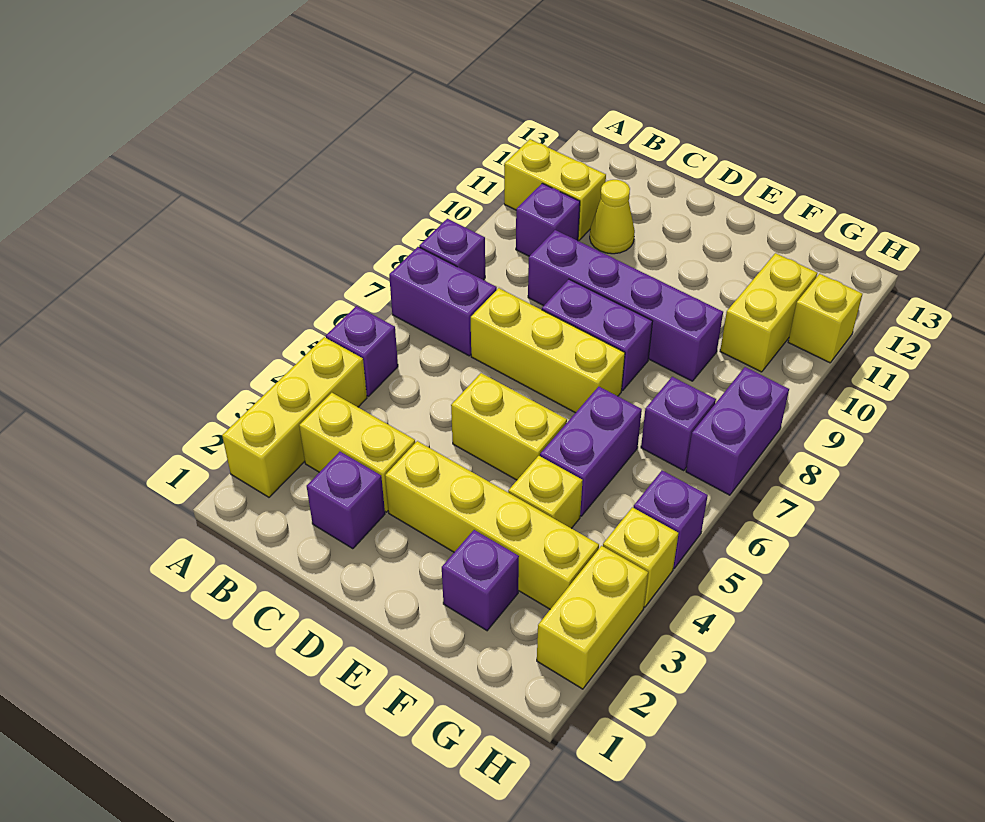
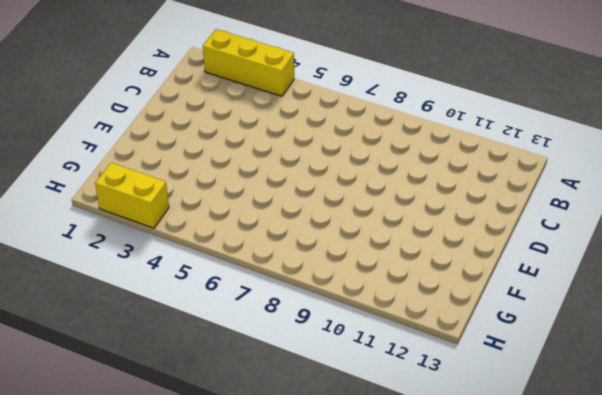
none -> purple brick A5 level 1
none -> purple brick A7:B7 level 1
none -> purple brick A8 level 1

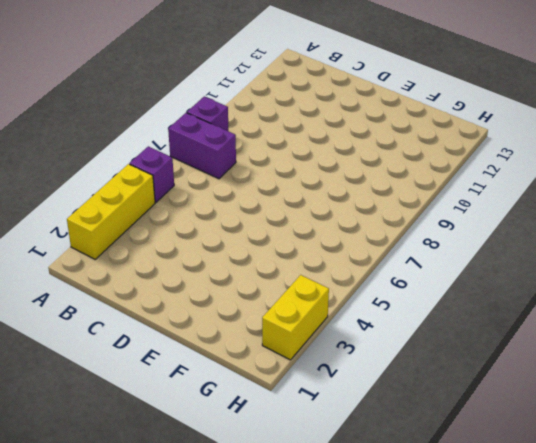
none -> yellow brick A11:B11 level 1
none -> yellow brick B3:C3 level 1
none -> purple brick B10 level 1

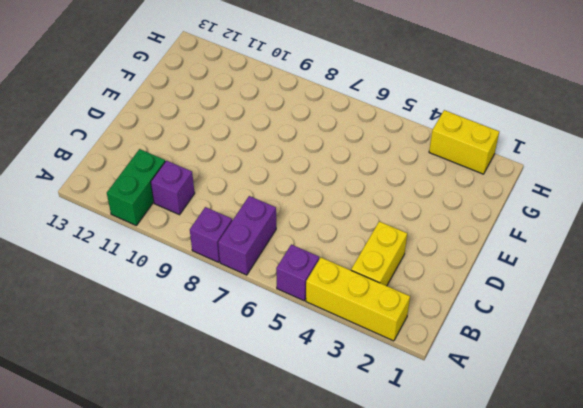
green brick A11:B11 level 1 -> yellow brick A11:B11 level 1
none -> purple brick C2 level 1
none -> yellow brick C7:E7 level 1
none -> purple brick C9:F9 level 1

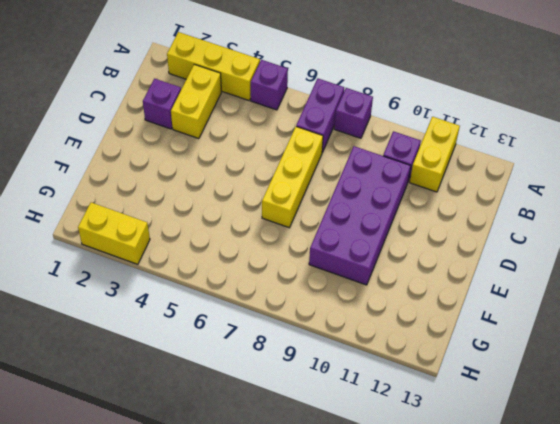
purple brick C9:F10 level 1 -> purple brick C9:F9 level 1
none -> yellow cone C11 level 1
none -> yellow brick D3:G3 level 1
none -> yellow brick D5:E5 level 1

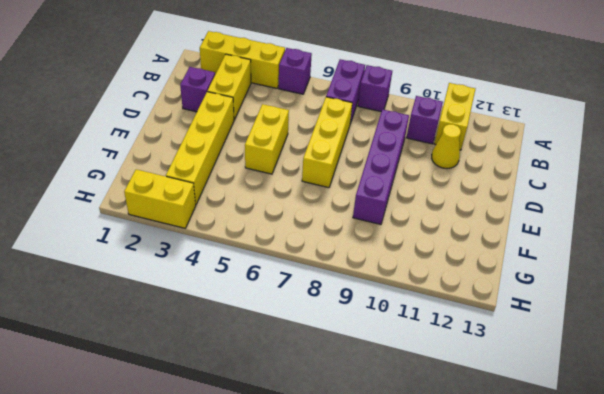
none -> purple brick D8:E8 level 1
none -> purple brick F2 level 1
none -> yellow brick F4 level 1

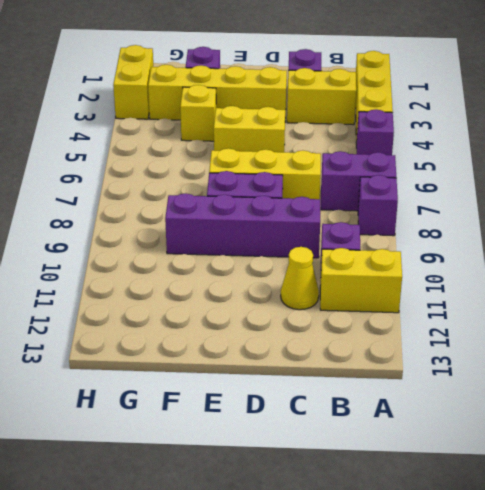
none -> purple brick F5:F6 level 1
none -> purple brick G7 level 1
none -> yellow brick G10:G11 level 1

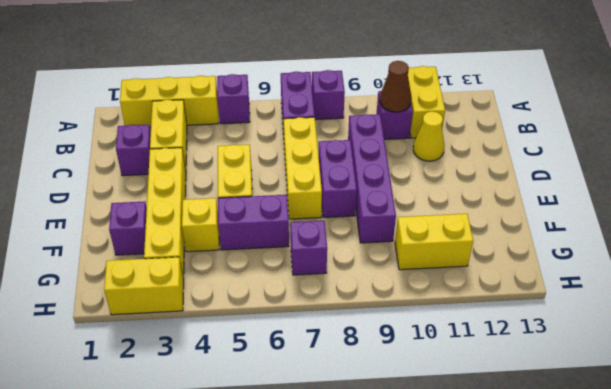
brown cone B10 level 2 -> none
none -> yellow brick H4 level 1
none -> purple brick H5 level 1
none -> purple brick H7:H8 level 1

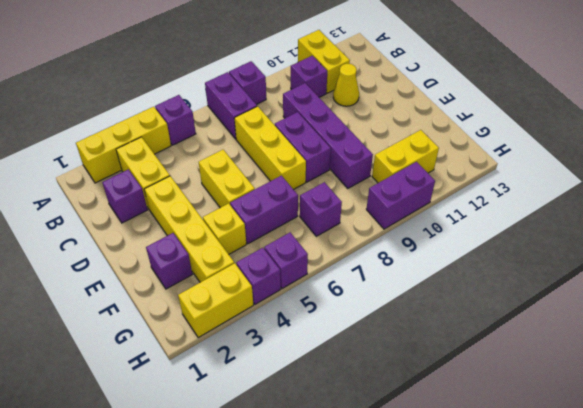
purple brick H4 level 1 -> yellow brick H4 level 1
purple brick H9:H10 level 1 -> purple brick H7:H8 level 1
none -> yellow brick H11 level 1

